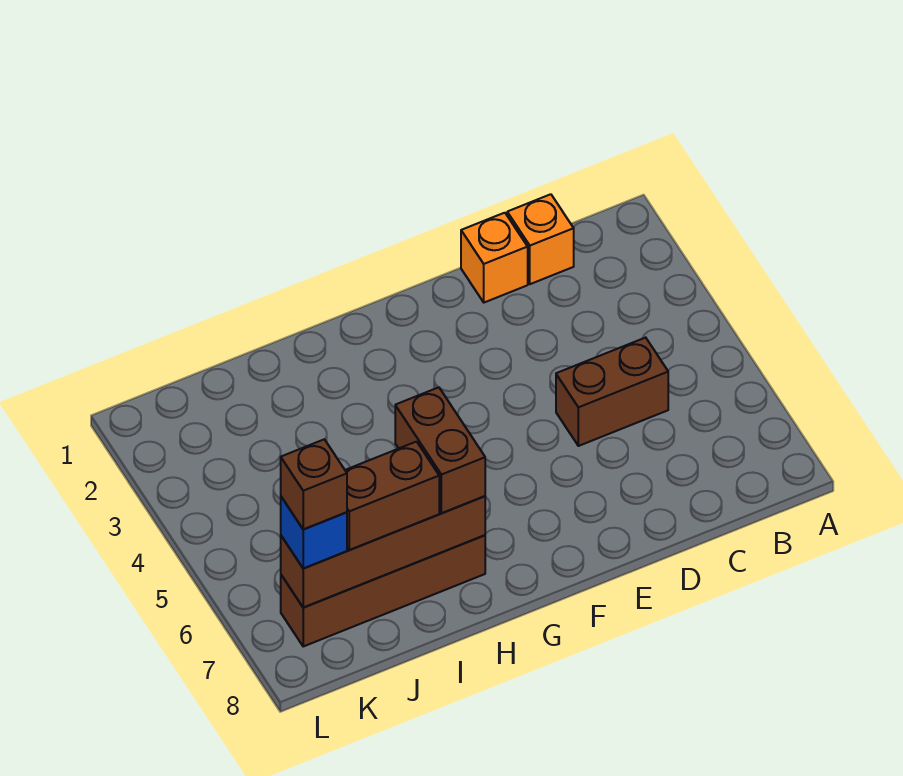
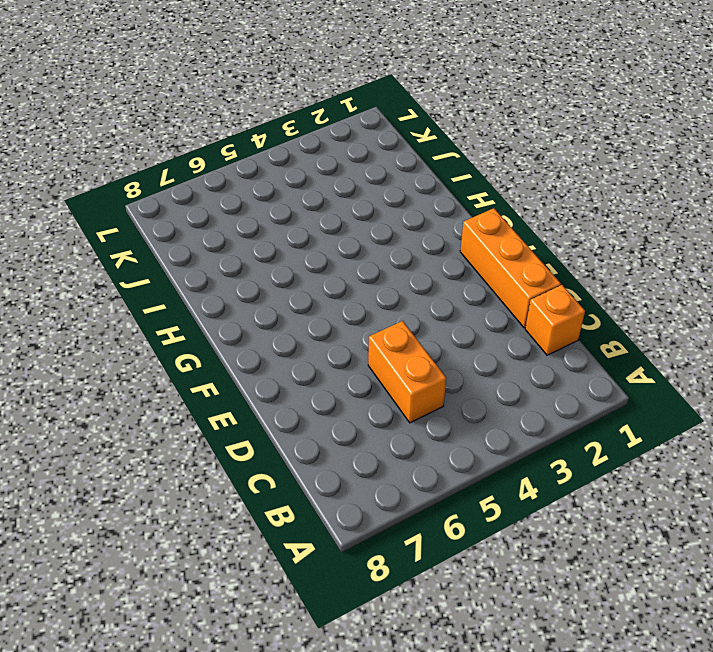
orange brick C5:D5 level 1 -> brown brick C5:D5 level 1
orange brick D1:F1 level 1 -> orange brick D1 level 1
none -> brown brick H7:K7 level 1
none -> brown brick H7:K7 level 2

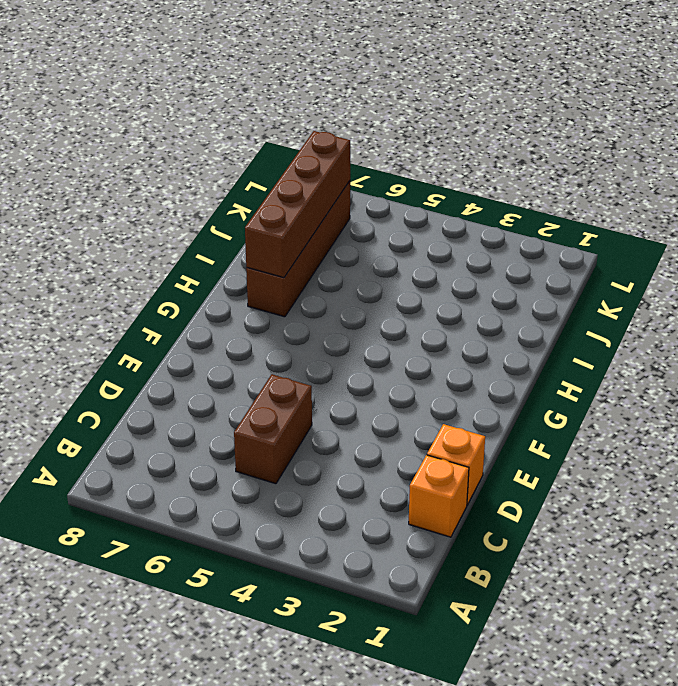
none -> brown brick H6:H7 level 3
none -> brown brick I7:J7 level 3

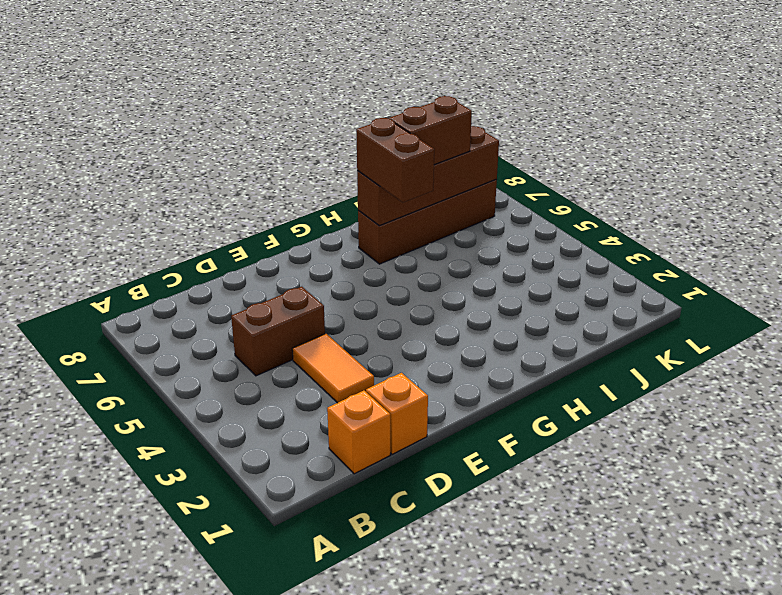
orange tile D3:D4 level 1 -> none
none -> blue brick K7 level 3
none -> brown brick K7 level 4

